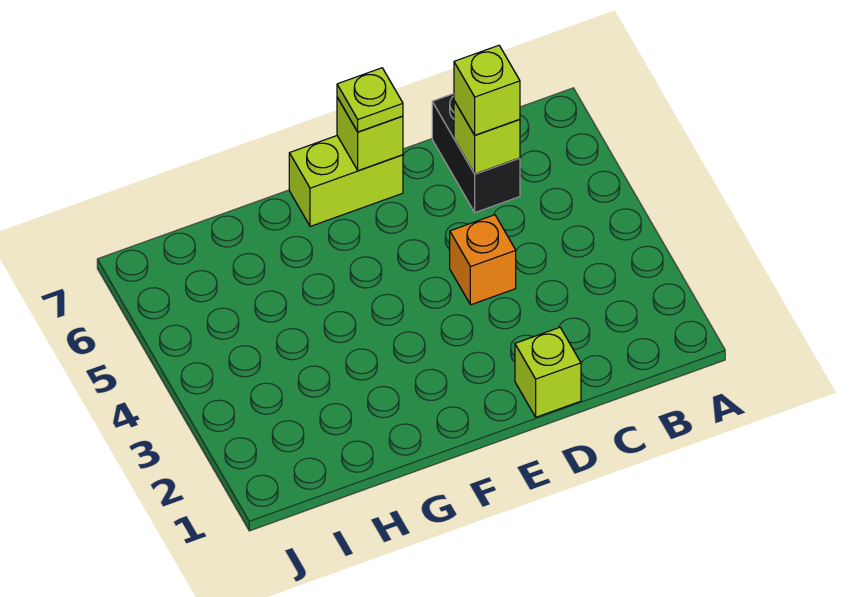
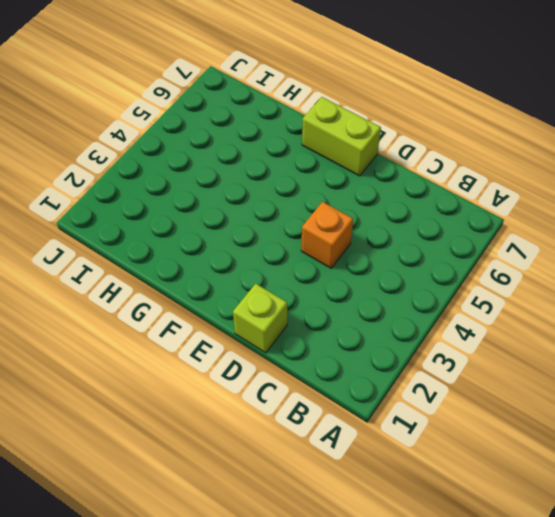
none -> black brick C6:C7 level 1
none -> lime brick C6 level 2

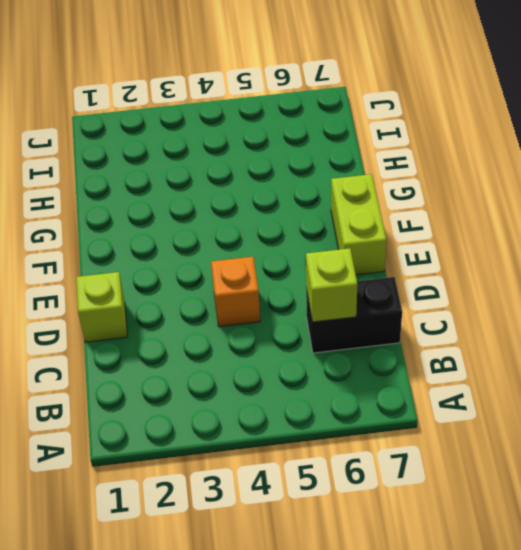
none -> lime brick E7 level 2
none -> lime brick C6 level 3

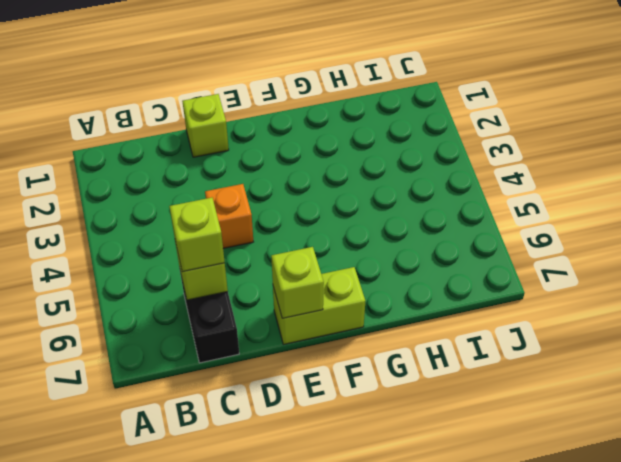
none -> lime plate E7 level 3

